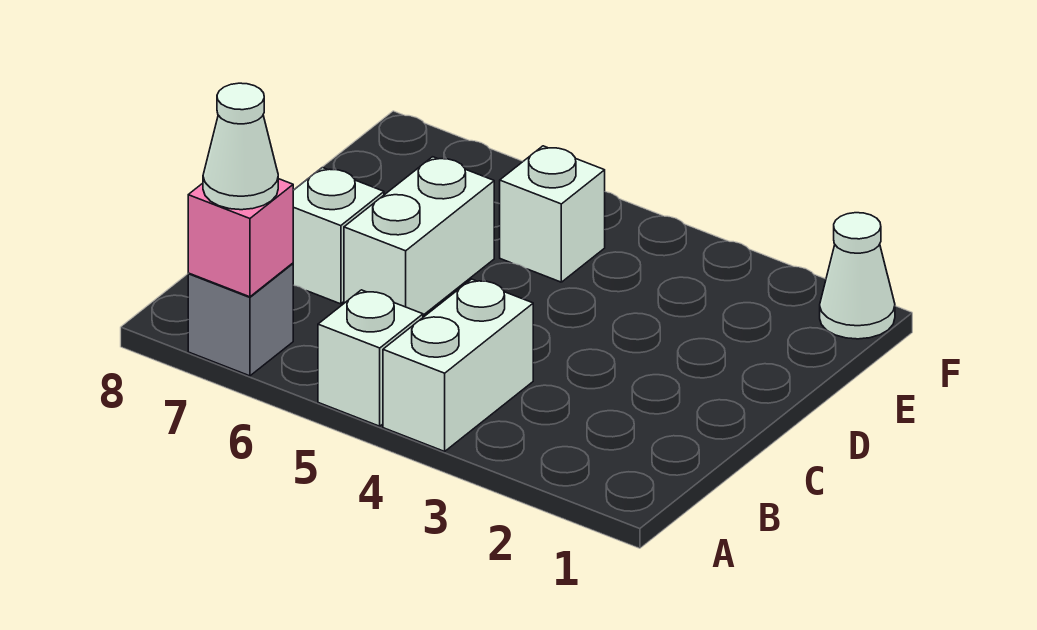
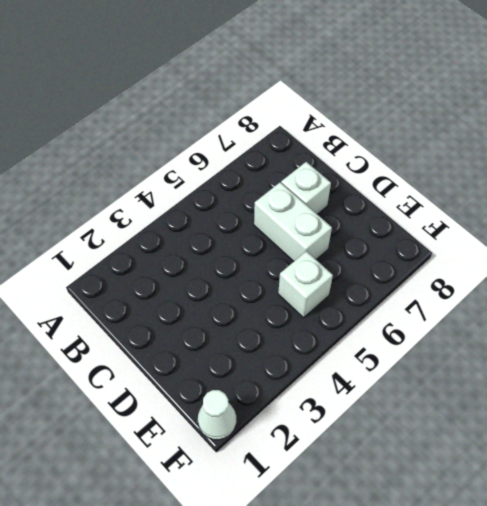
none -> white brick A4:B4 level 1
none -> white brick A5 level 1

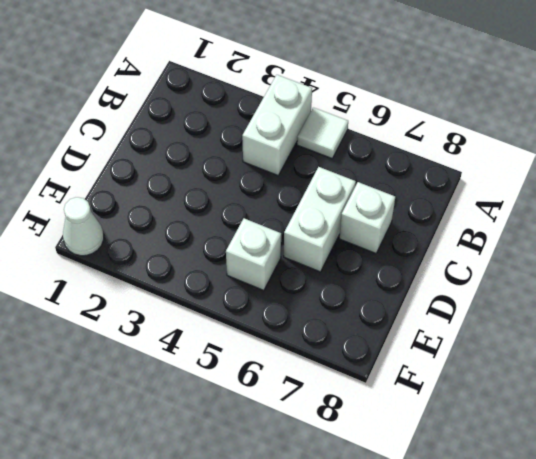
white tile A5 level 1 -> white brick A5 level 1
none -> grey brick A7 level 1
none -> pink brick A7 level 2

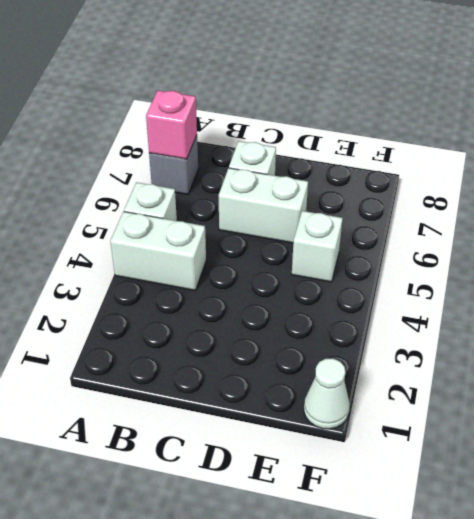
none -> white cone A7 level 3

